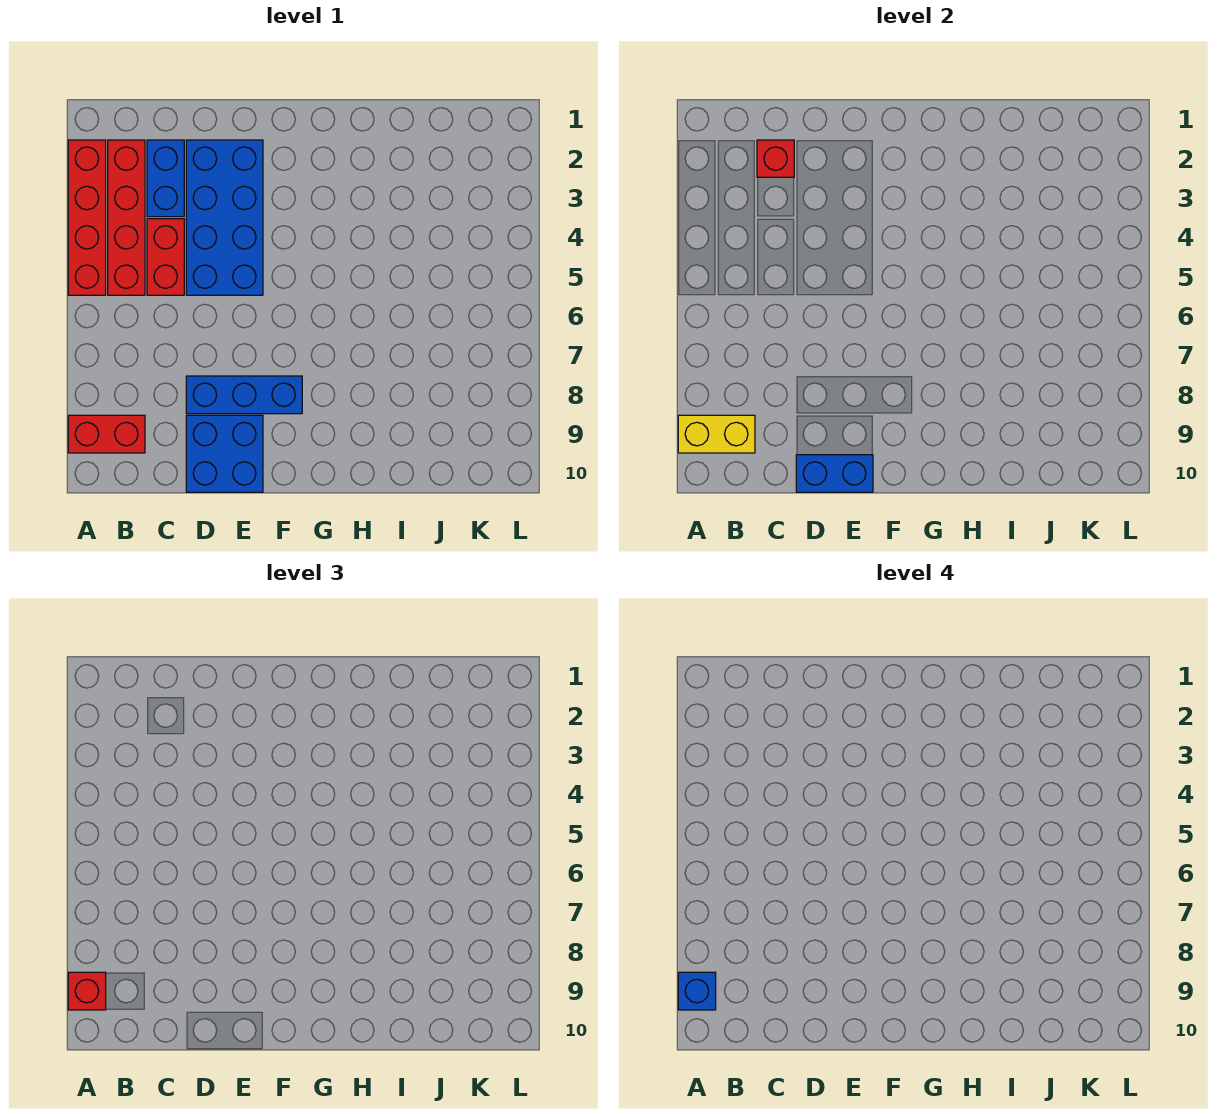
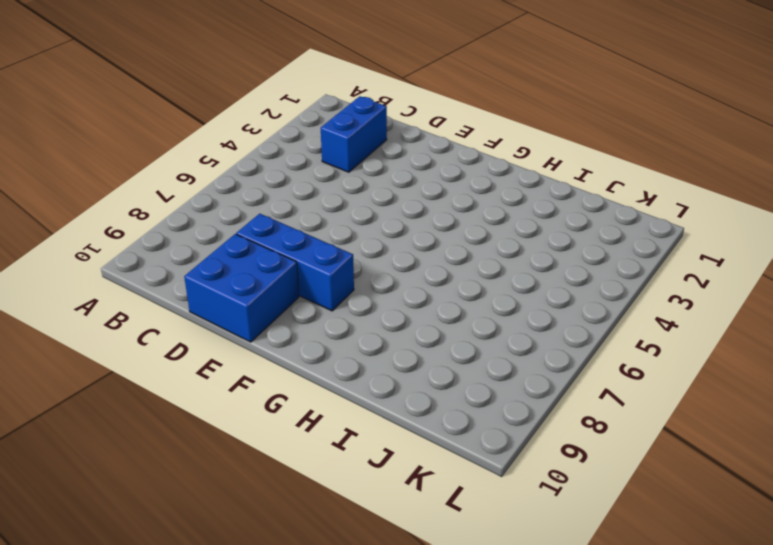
none -> red brick A2:A5 level 1
none -> red brick A9:B9 level 1
none -> red brick B2:B5 level 1

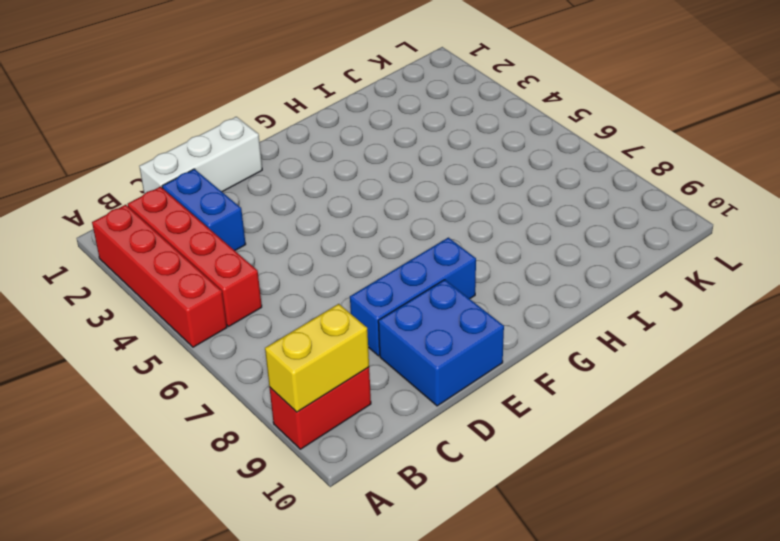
white brick C1:E1 level 1 -> none
none -> red brick C4:C5 level 1
none -> blue brick D2:E5 level 1
none -> red brick C2 level 2

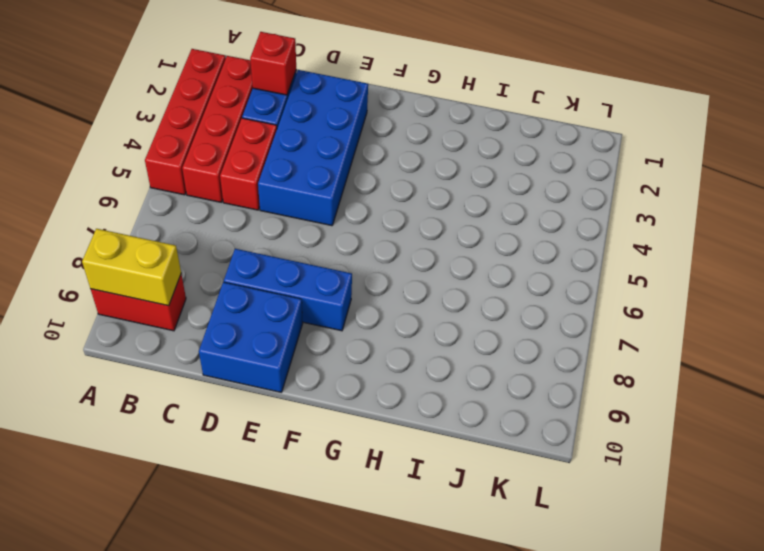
none -> blue brick D10:E10 level 2
none -> red brick A9 level 3
none -> blue brick A9 level 4

